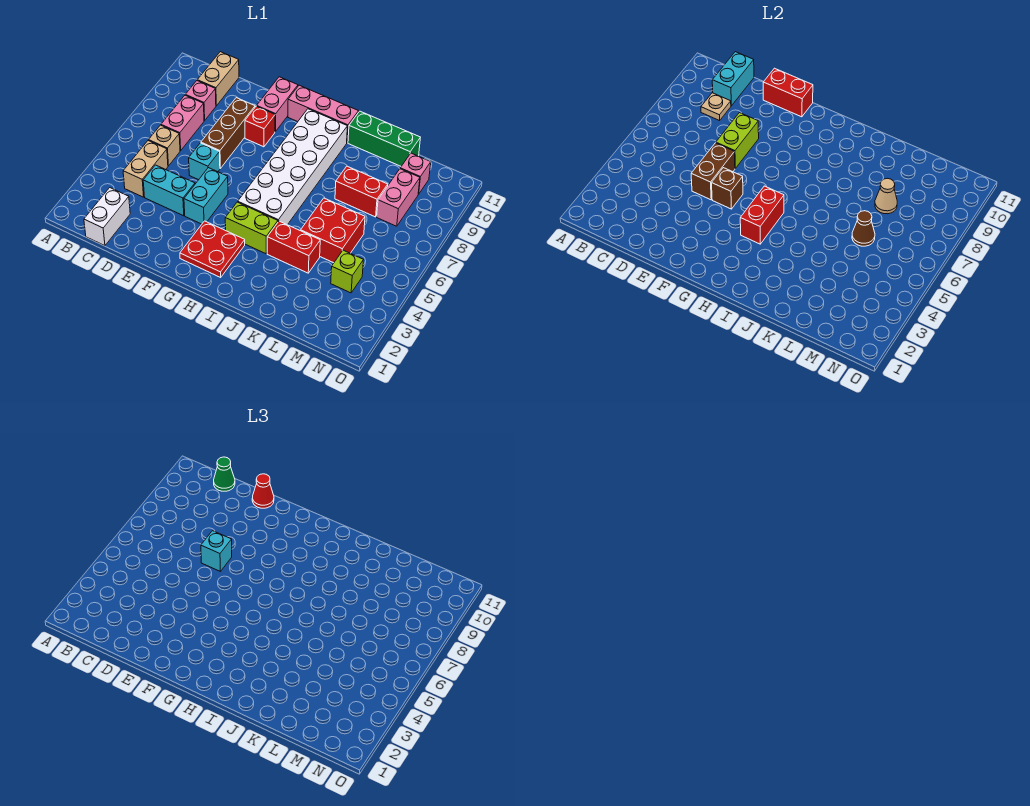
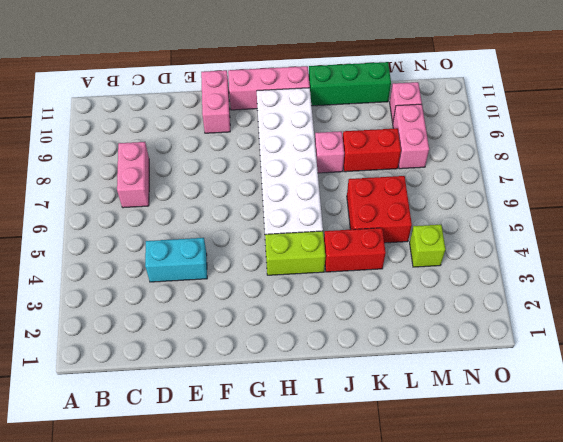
pink brick J8 level 1 -> pink brick C9 level 1
none -> white brick C1:C2 level 1
none -> tan brick C4:C5 level 1
none -> tan brick C6 level 1
none -> tan brick C10:C11 level 1

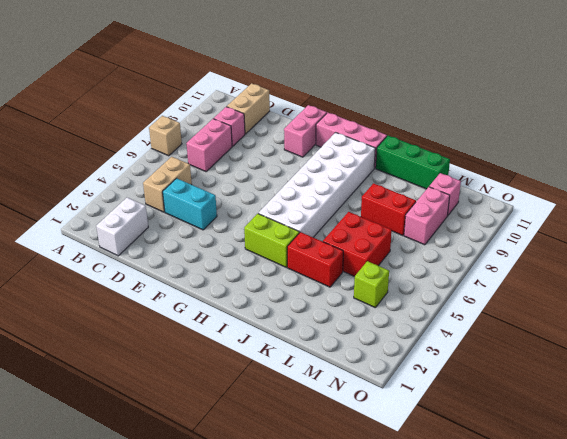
tan brick A7 level 1 -> tan brick C6 level 1
none -> cyan brick E6 level 1
none -> brown brick E7:E9 level 1
none -> cyan brick F4:F5 level 1
none -> red brick F9 level 1

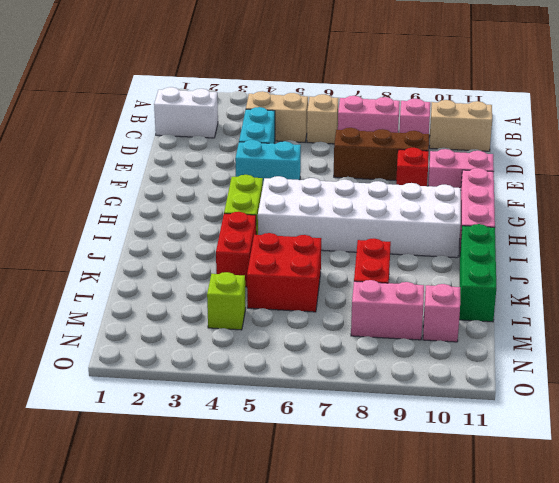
none -> cyan brick E6 level 1
none -> red plate G2:H3 level 1
none -> tan plate C9 level 2
none -> cyan brick C10:C11 level 2

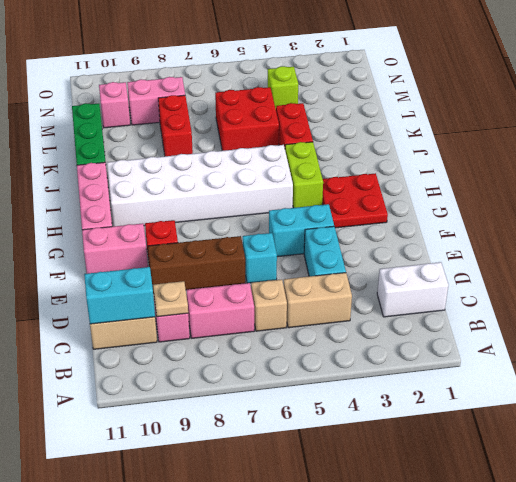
none -> brown brick E5:E6 level 2
none -> lime brick E7:E8 level 2
none -> red brick E11:F11 level 2
none -> brown brick F5 level 2

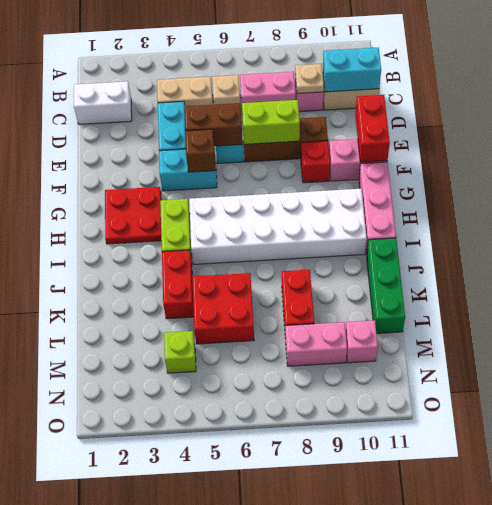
none -> red brick H4:H5 level 2
none -> brown cone L6 level 2
none -> tan cone L8 level 2
none -> green cone C11 level 3

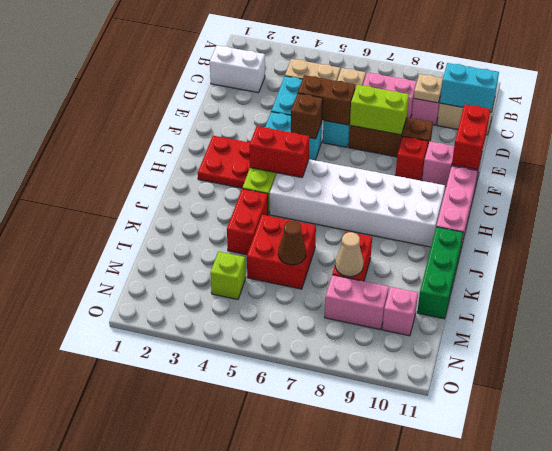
none -> green cone C11 level 3
none -> cyan brick E7 level 3
none -> red cone E11 level 3

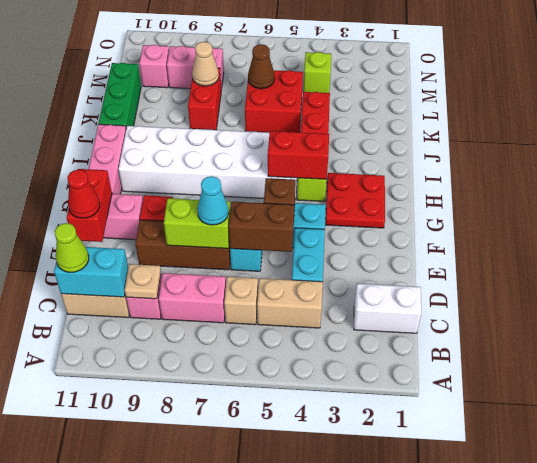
lime cone C11 level 3 -> green cone C11 level 3
cyan cone E7 level 3 -> cyan brick E7 level 3

